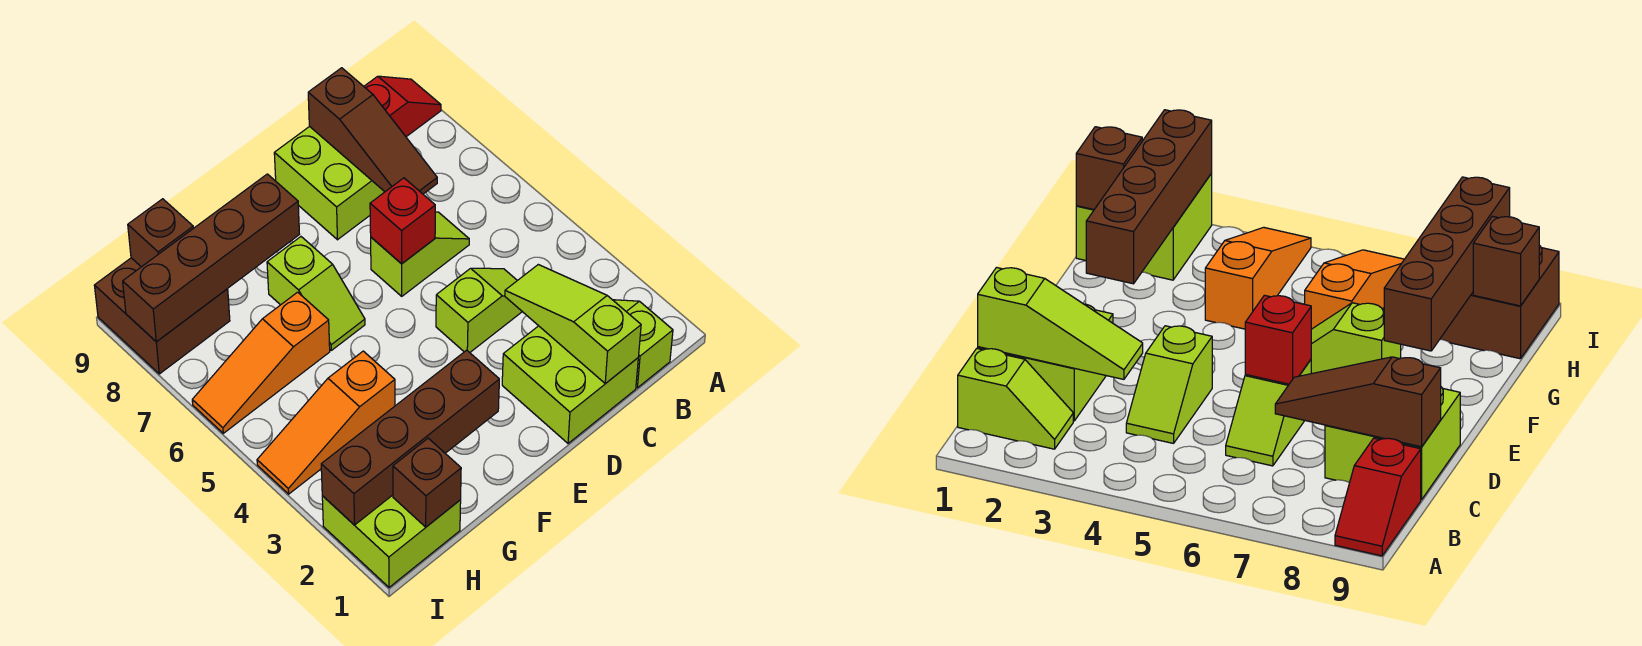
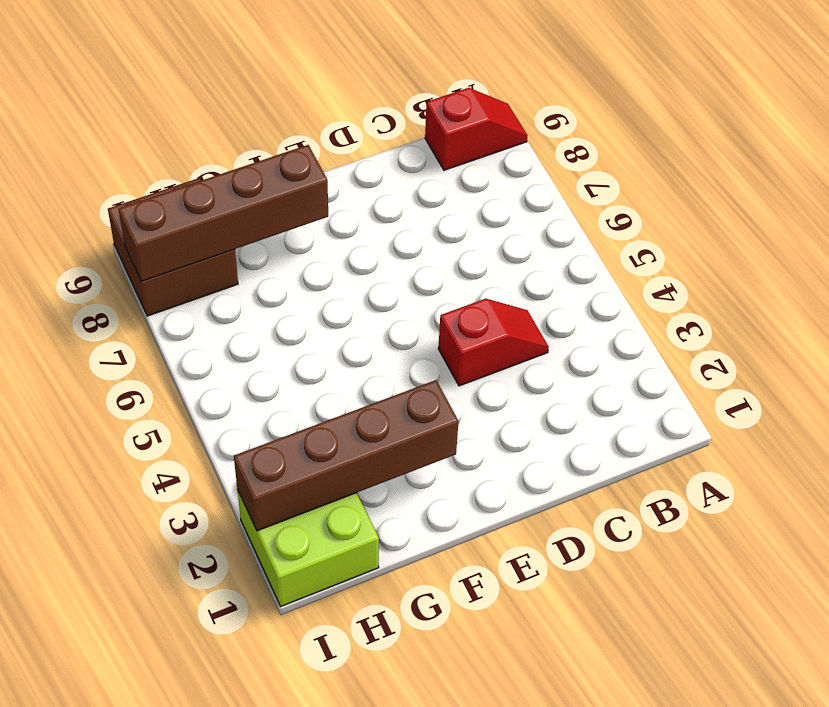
red slope C4:D4 level 1 top D -> lime slope C4:D4 level 1 top D
none -> lime slope B1:B2 level 1 top 1
none -> lime brick C1:D2 level 1
none -> lime slope C6:D6 level 1 top D

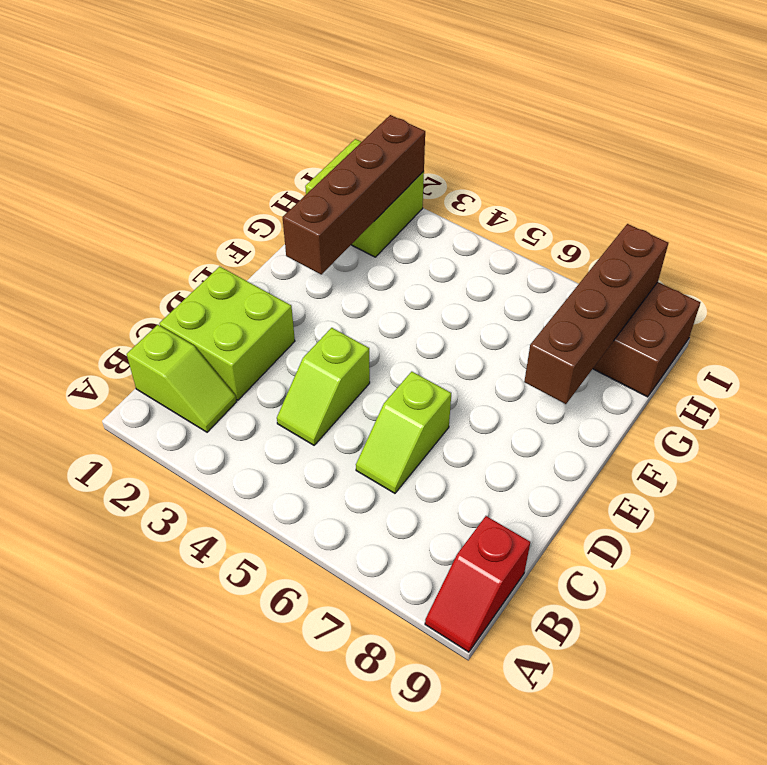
none -> lime brick C8:D9 level 1
none -> lime slope F6:F7 level 1 top 7
none -> orange slope G4:I4 level 1 top G

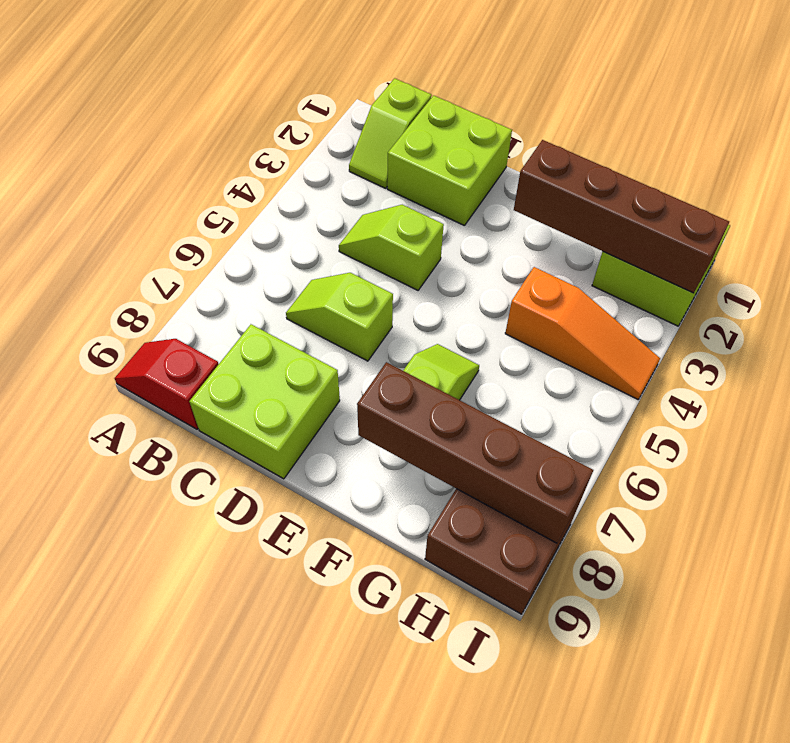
none -> orange slope G6:I6 level 1 top G
none -> lime slope C1:C3 level 2 top 1
none -> brown slope C7:C9 level 2 top 9

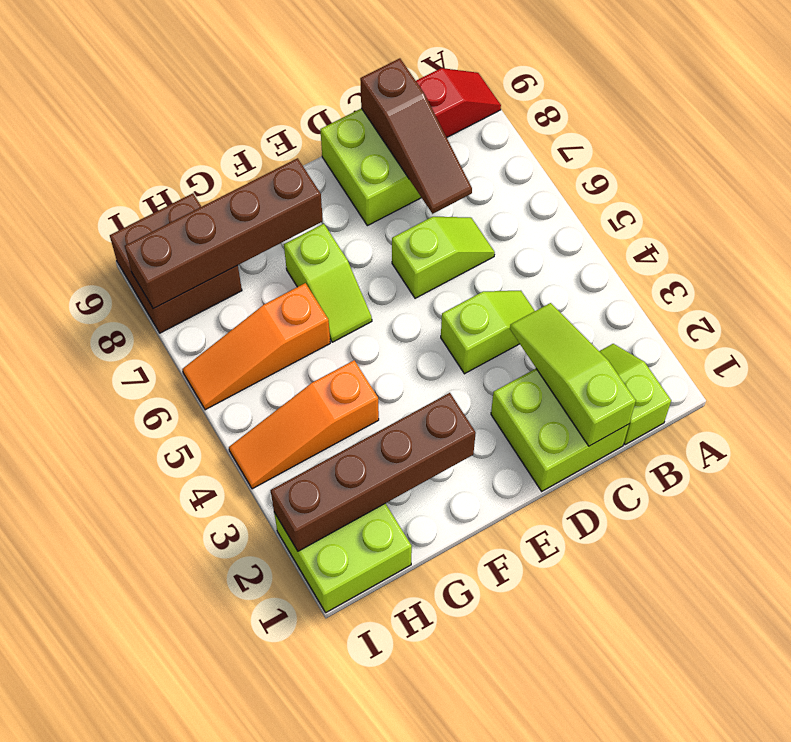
none -> red brick D6 level 2
none -> brown brick H1 level 2
none -> brown brick H9 level 2

